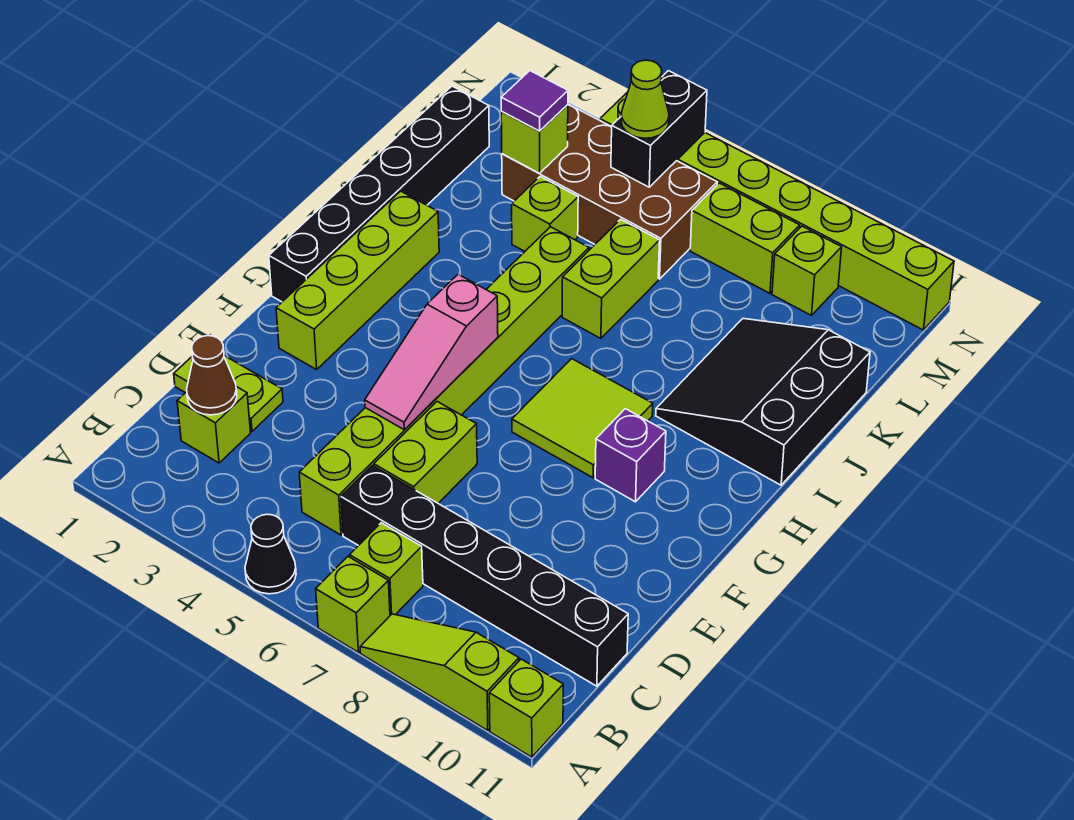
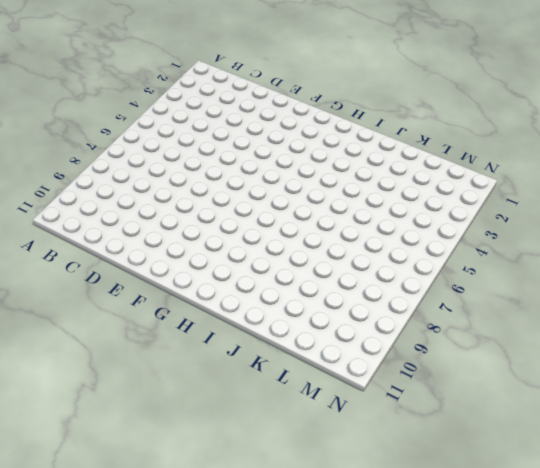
none -> black cone A5 level 1
none -> lime brick A7 level 1
none -> lime slope A8:A10 level 1 top 10

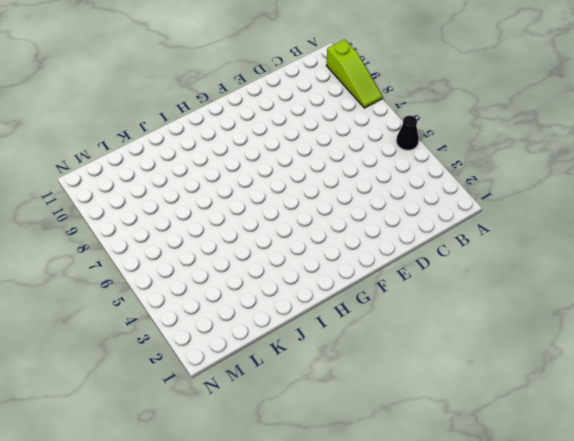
none -> lime brick A7 level 1
none -> lime brick A11 level 1
none -> lime brick B7 level 1

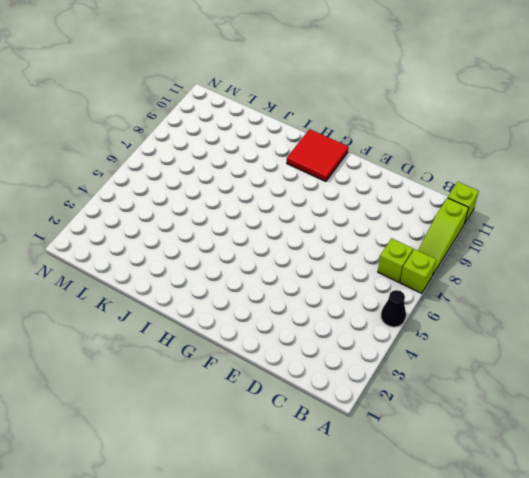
red tile G10:H11 level 1 -> none
none -> lime brick C2 level 1
none -> lime brick C5:J5 level 1
none -> black brick C6:C11 level 1

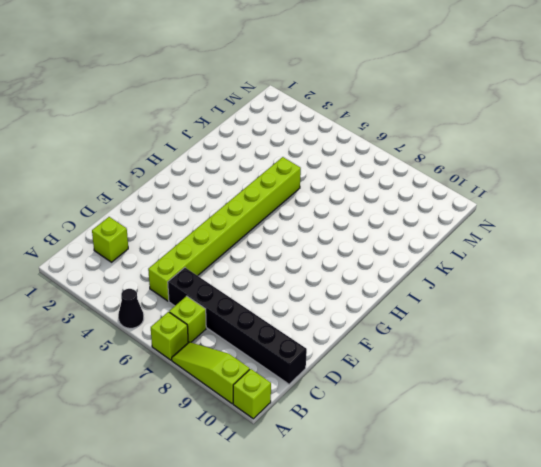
none -> lime plate D1:D2 level 1
none -> lime brick D6:E6 level 1
none -> lime brick F2:I2 level 1

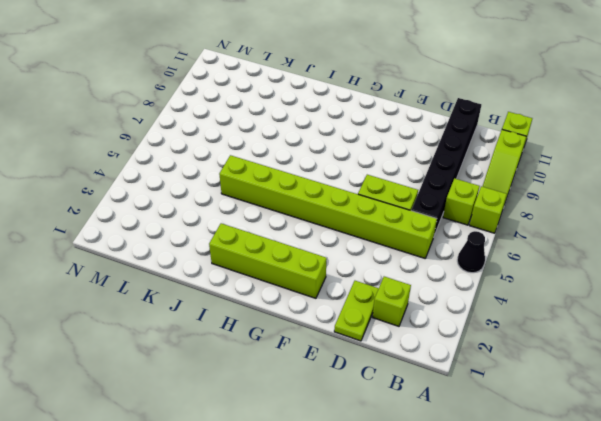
none -> black brick G1:L1 level 1
none -> lime tile G7:H8 level 1
none -> purple brick G9 level 1

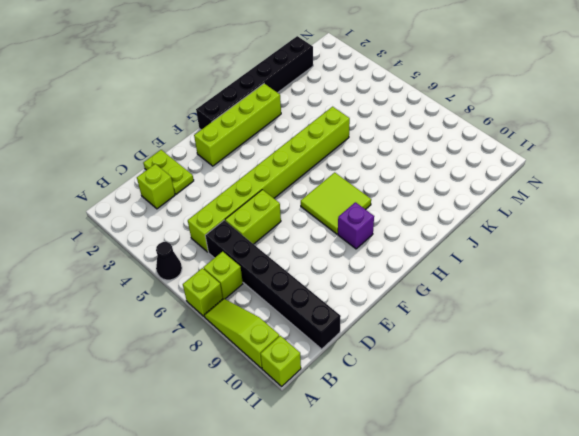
none -> black slope I9:K11 level 1 top 11
none -> lime brick J6:K6 level 1
none -> lime brick K4 level 1

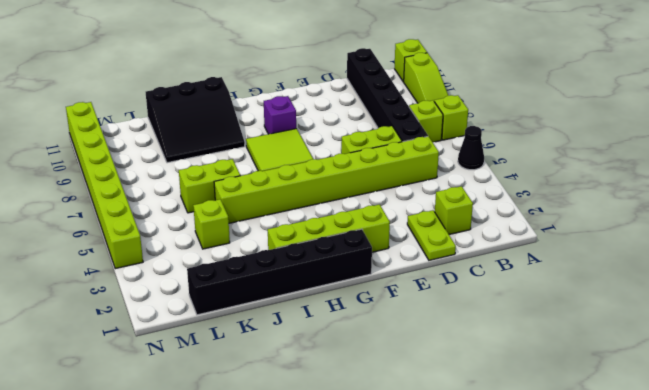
none -> brown brick L3:M6 level 1
none -> lime brick M7:M8 level 1
none -> lime brick M9 level 1

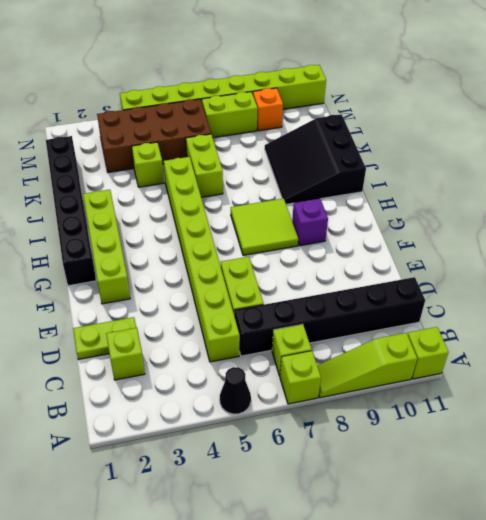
orange brick M9 level 1 -> lime brick M9 level 1
none -> brown cone C2 level 2
none -> pink slope E5:G5 level 2 top G
none -> lime brick L3 level 2

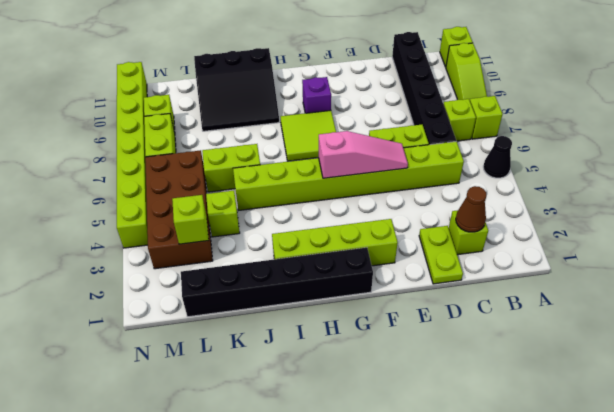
none -> black brick M5:N5 level 2
none -> purple tile L3 level 3
none -> lime cone M5 level 3

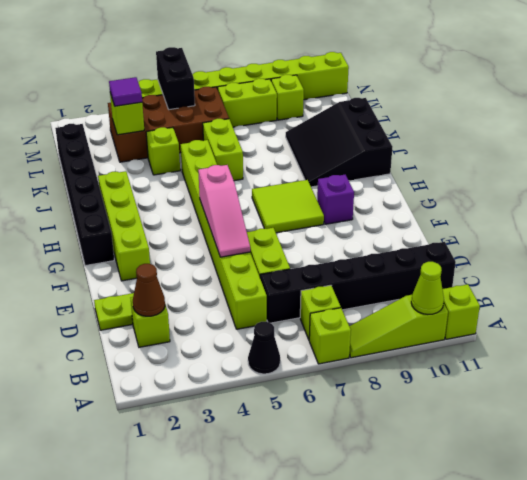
lime cone A10 level 2 -> lime cone M5 level 3

